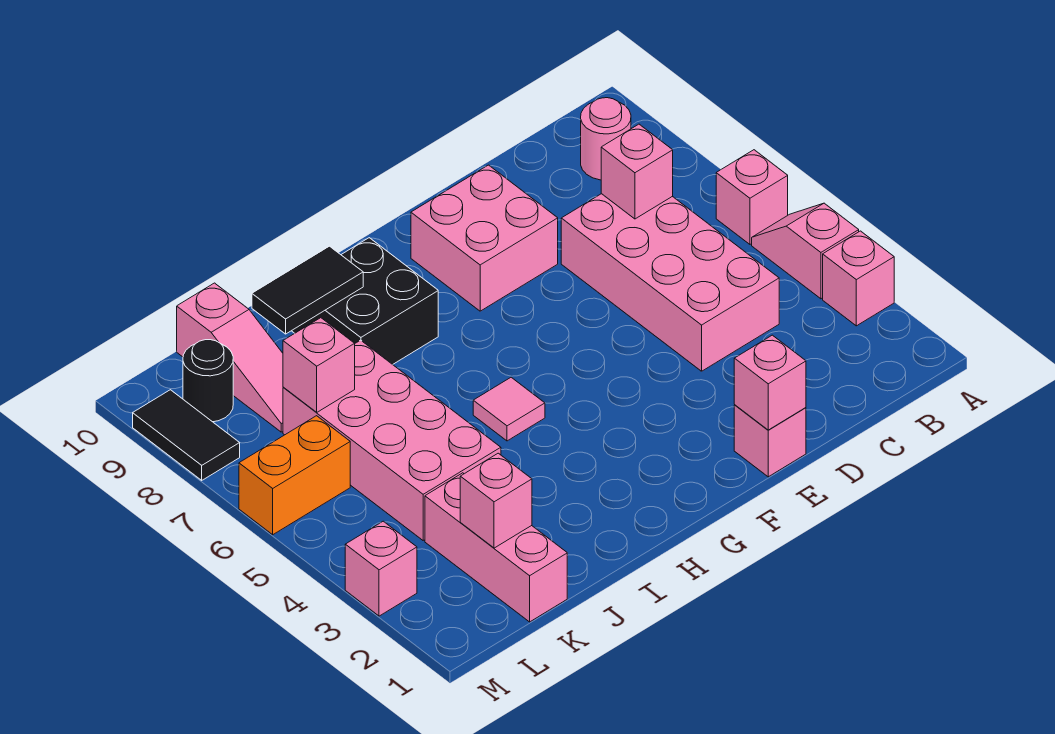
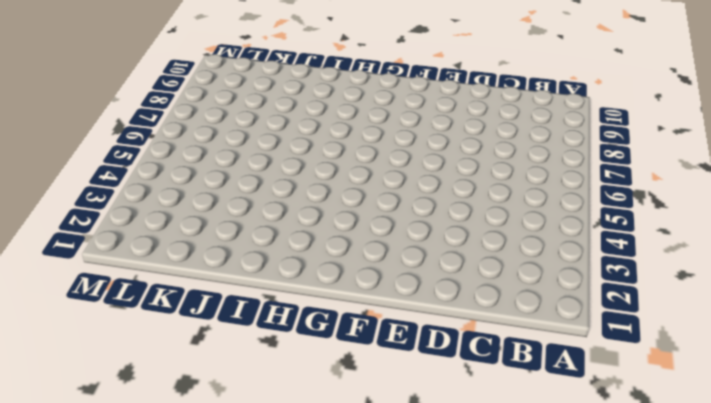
none -> pink brick A3 level 1
none -> pink slope A4:A5 level 1 top 4
none -> pink brick A6 level 1

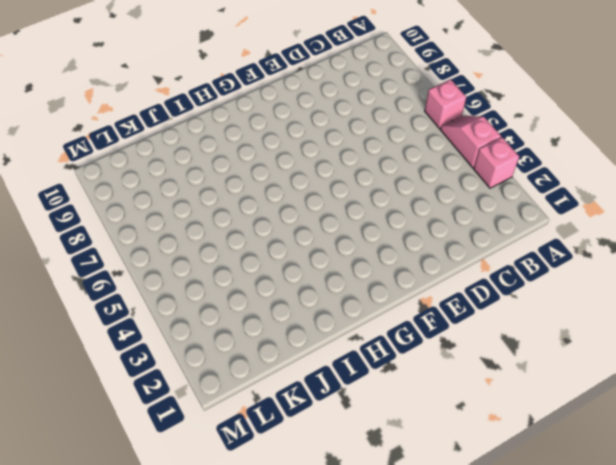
none -> pink round brick B9 level 1
none -> pink brick C4:D7 level 1
none -> pink brick E1 level 1

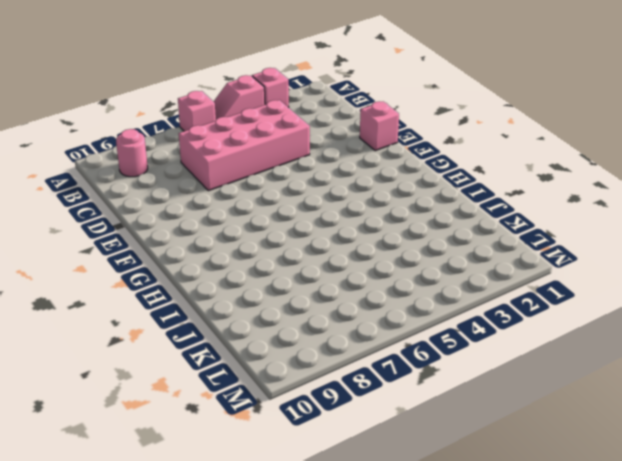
none -> pink brick E8:F9 level 1
none -> pink tile H5 level 1
none -> black brick H8:I9 level 1

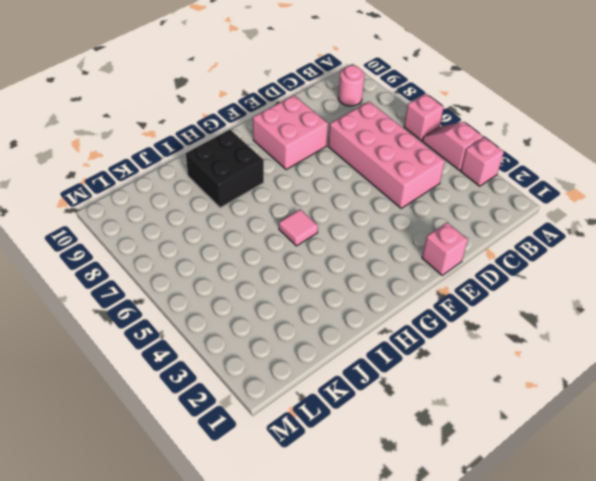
none -> pink brick J4:K7 level 1
none -> pink brick K1:K3 level 1
none -> pink slope K8:K10 level 1 top 10

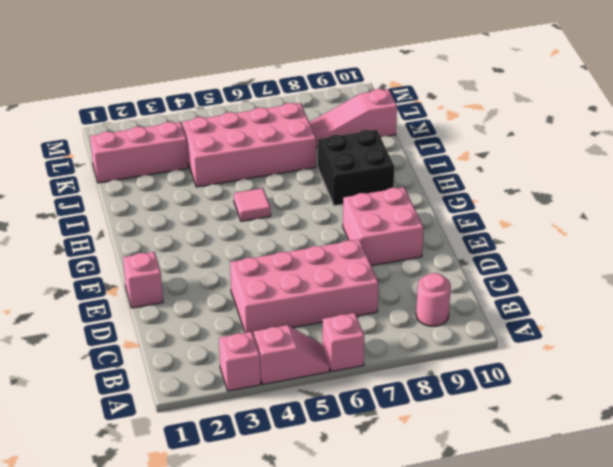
none -> orange brick L6:M6 level 1
none -> black round brick L9 level 1
none -> pink brick M3 level 1

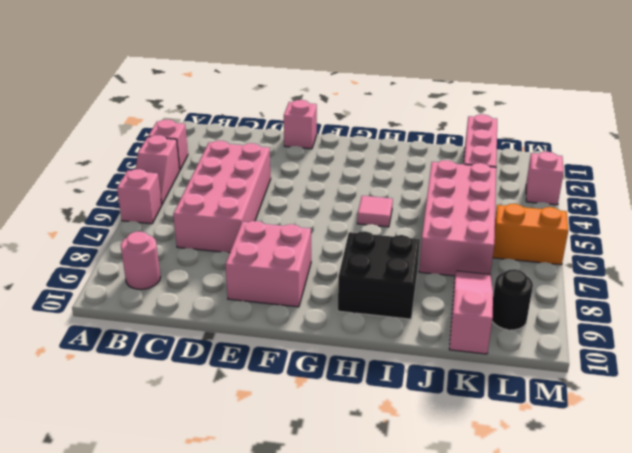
none -> black tile M8:M9 level 1
none -> pink brick C7 level 2
none -> pink brick E1 level 2

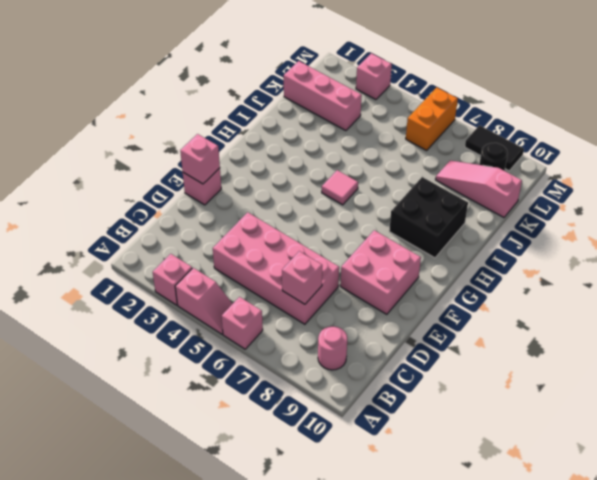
none -> pink brick J4:K7 level 1
none -> black tile I9:J9 level 2
none -> pink brick K2 level 2

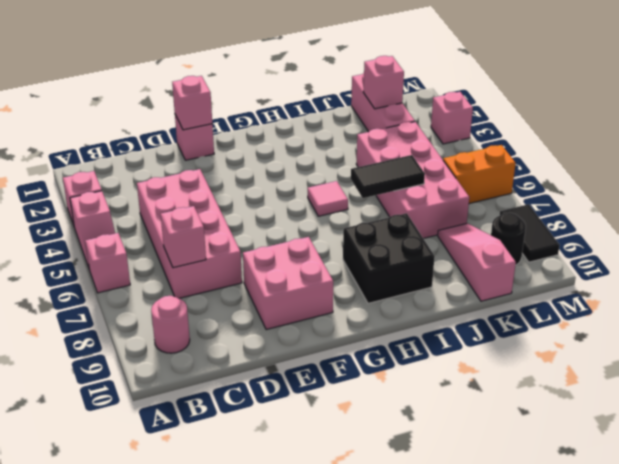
black tile I6:J6 level 2 -> black tile I9:J9 level 2
none -> pink brick K7 level 2

